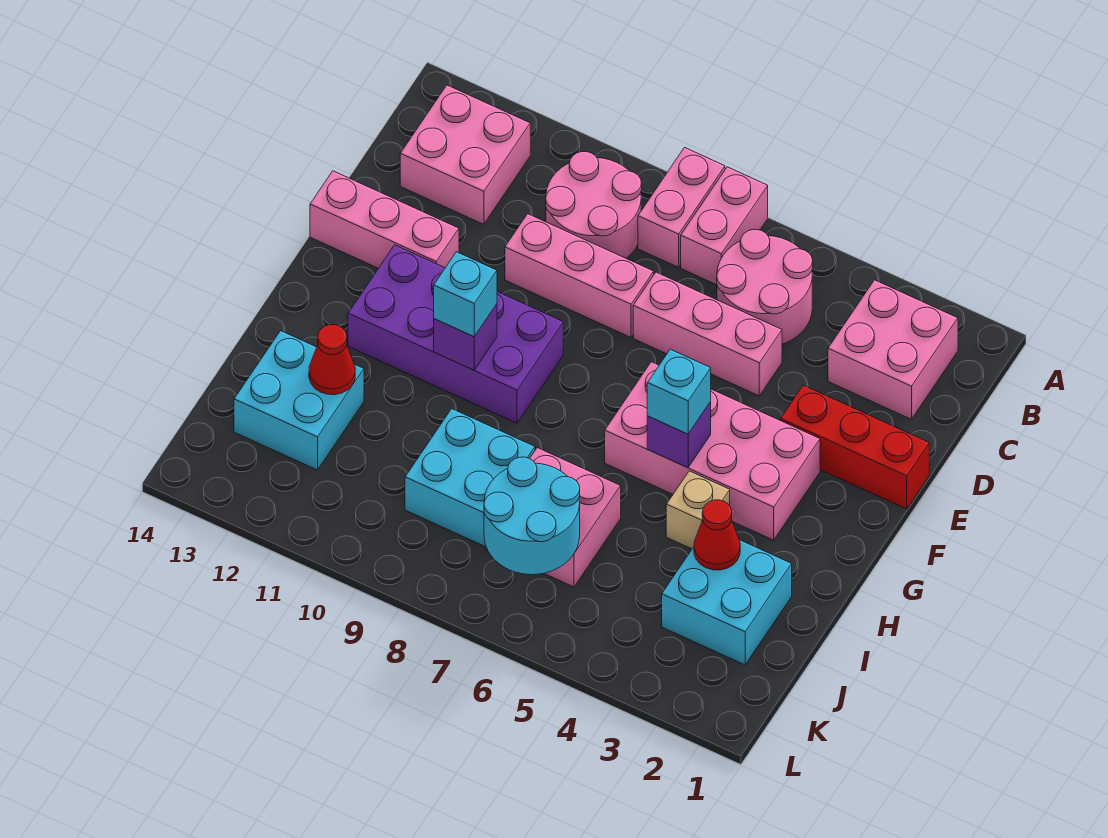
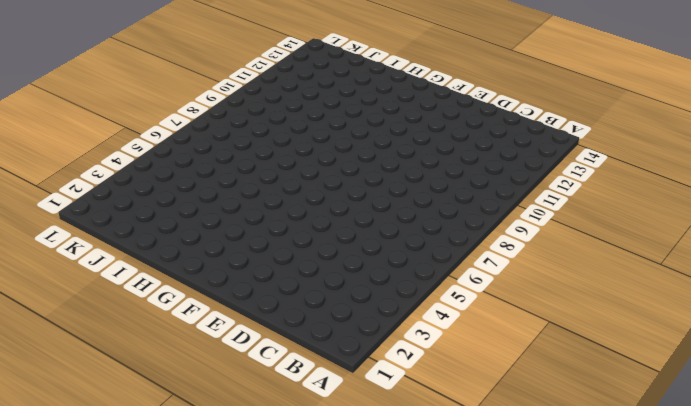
none -> pink brick A7:B7 level 1
none -> pink brick A8:B8 level 1
none -> pink brick B2:C3 level 1

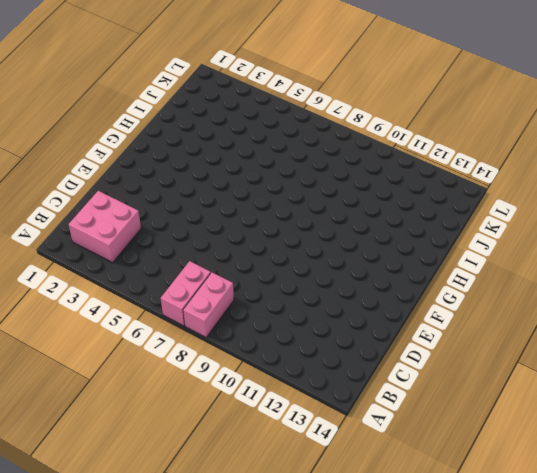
none -> pink round brick B5:C6 level 1
none -> pink round brick B9:C10 level 1
none -> pink brick B12:C13 level 1

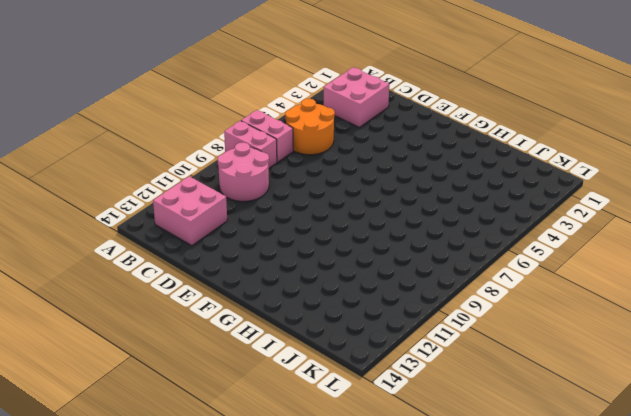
orange round brick B5:C6 level 1 -> pink round brick B5:C6 level 1
none -> pink brick D5:D7 level 1
none -> pink brick D8:D10 level 1
none -> red brick E1:E3 level 1

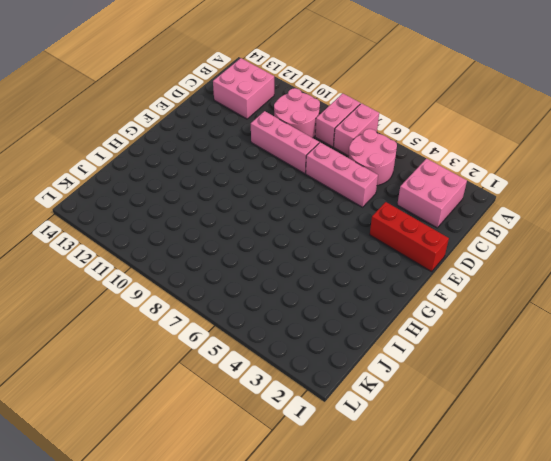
none -> pink brick E12:E14 level 1
none -> pink brick F3:G6 level 1
none -> purple brick F9:G12 level 1

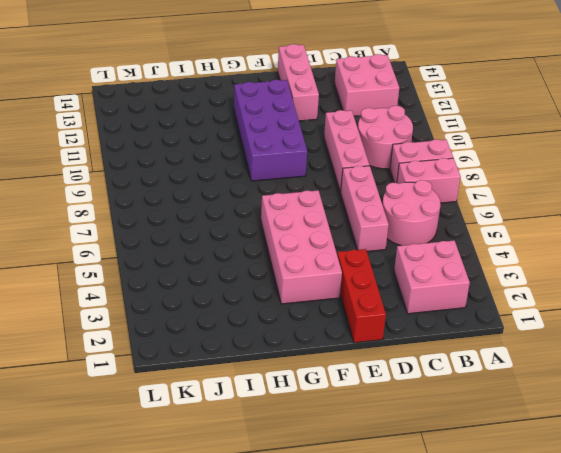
none -> tan brick H4 level 1
none -> cyan brick I2:J3 level 1
none -> pink brick I6:J7 level 1

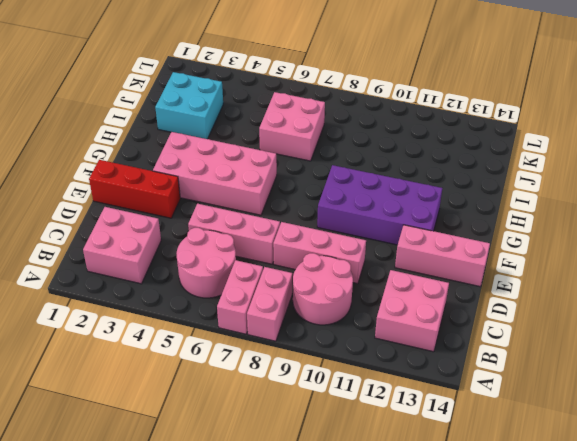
none -> tan brick H4 level 1
none -> cyan brick I8:J9 level 1
none -> cyan brick I12:J13 level 1

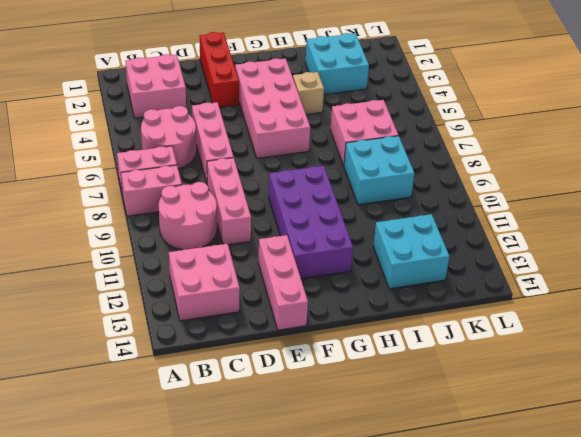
none -> purple brick G5 level 2
none -> purple brick G10 level 2
none -> red cone I3 level 2

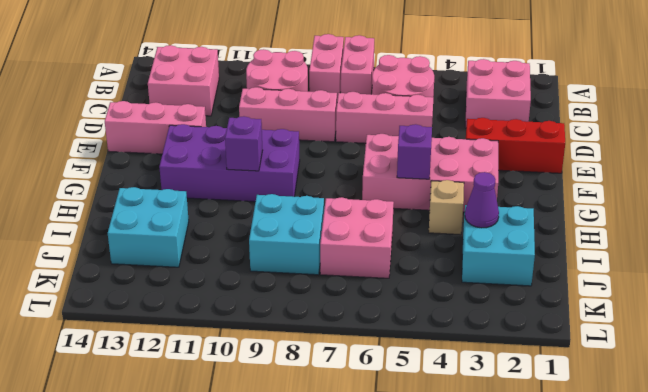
purple cone I3 level 2 -> red cone I3 level 2
none -> red cone I12 level 2
none -> cyan round brick J6:K7 level 2
none -> cyan brick G5 level 3

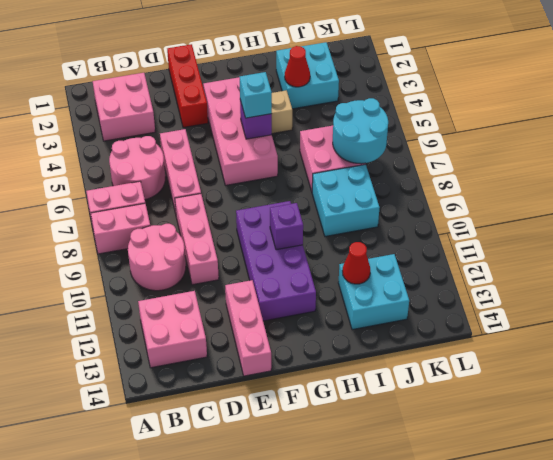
none -> cyan brick G10 level 3

